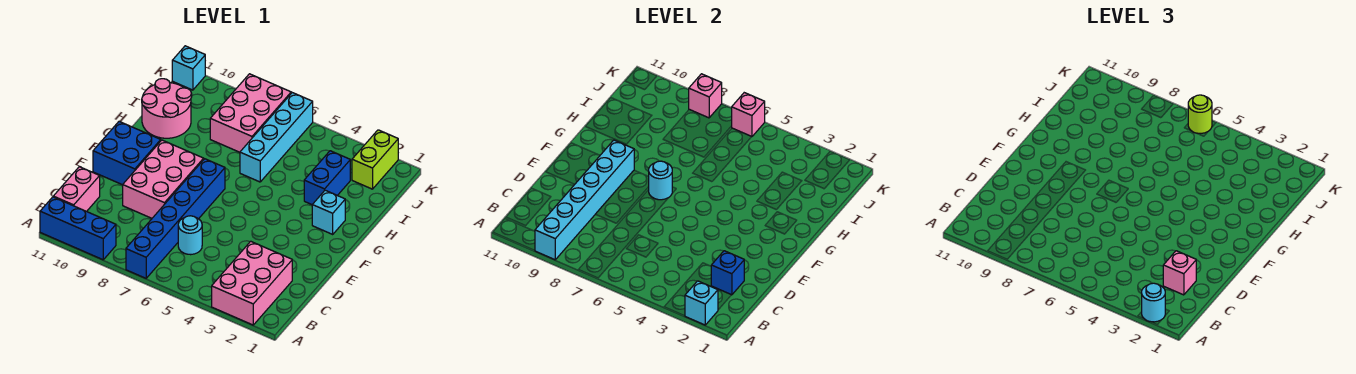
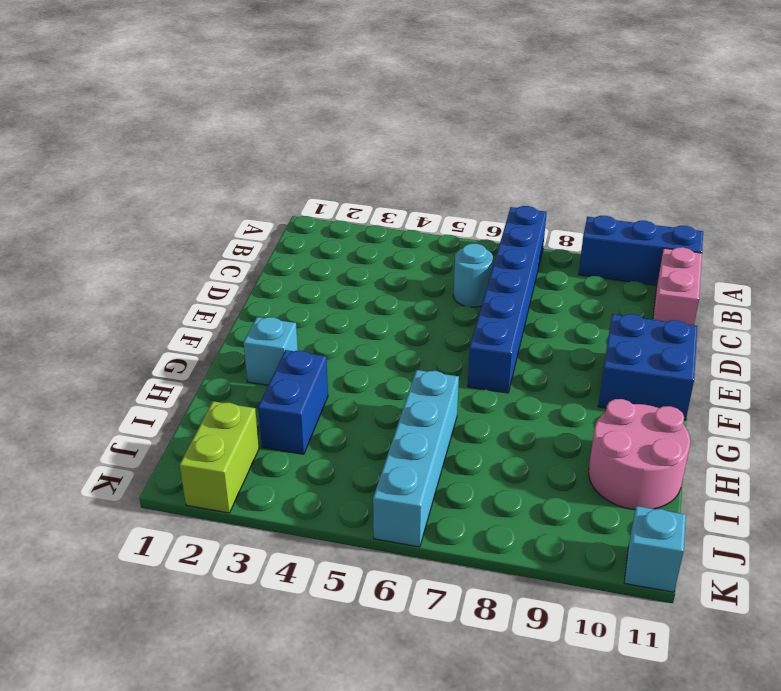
none -> pink brick A2:C3 level 1
none -> pink brick D8:F9 level 1
none -> pink brick I7:K8 level 1

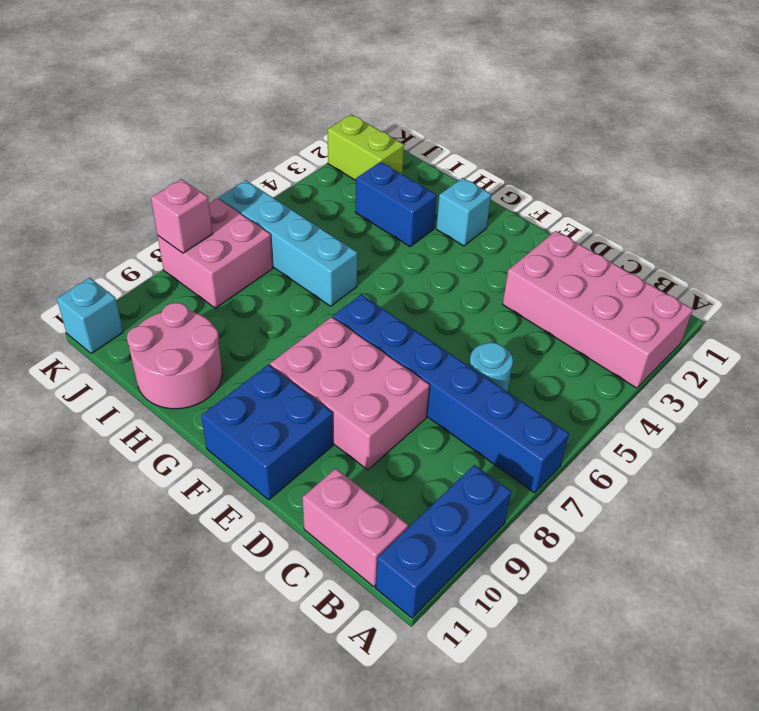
pink brick A2:D3 level 1 -> pink brick A2:C3 level 1
pink brick J7:K8 level 1 -> pink brick I7:K8 level 1
none -> cyan brick A2 level 2
none -> cyan brick A9:F9 level 2
none -> blue brick C2 level 2

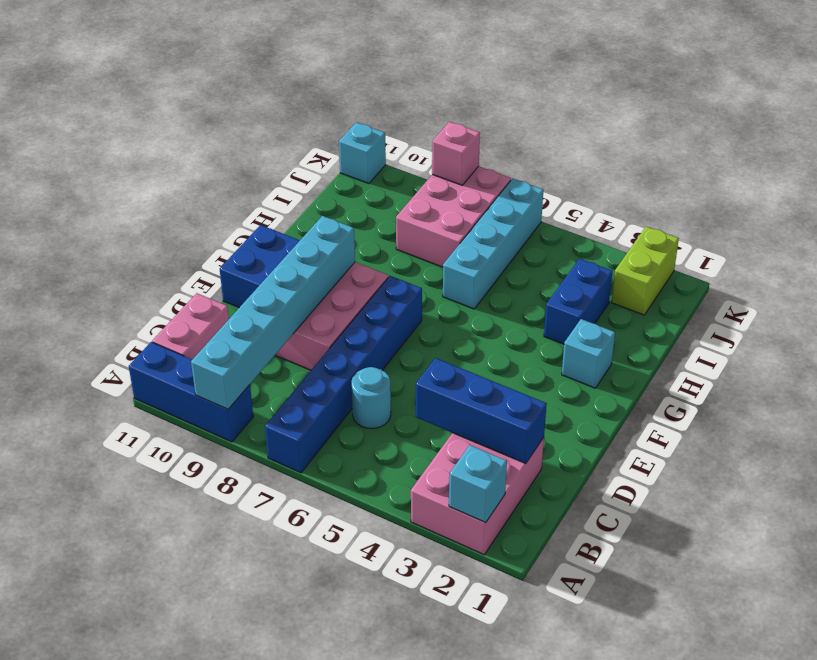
blue brick C2:C4 level 2 -> blue brick C2 level 2
none -> pink round brick H10:I11 level 1
none -> cyan round brick F7 level 2
none -> pink brick K6 level 2

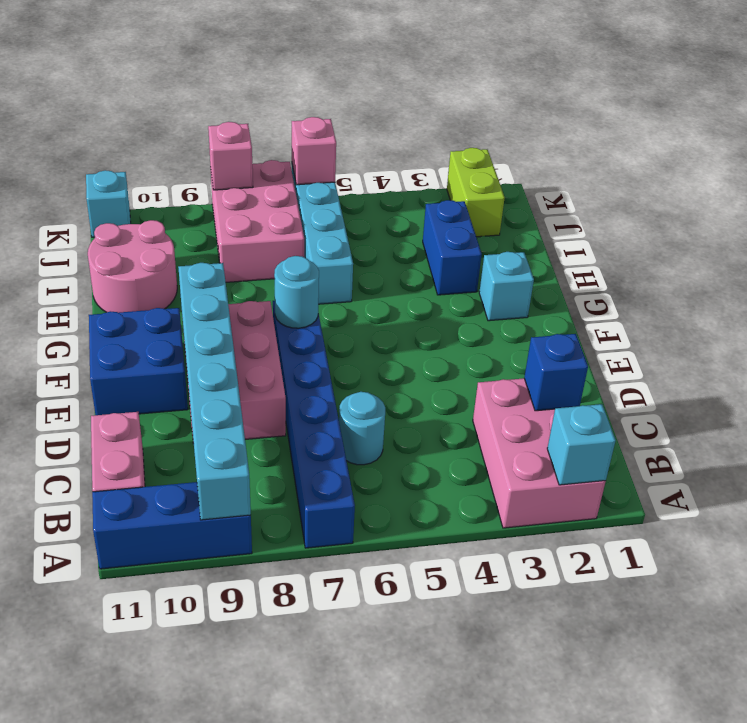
none -> cyan round brick A2 level 3
none -> pink brick C2 level 3
none -> lime round brick K6 level 3

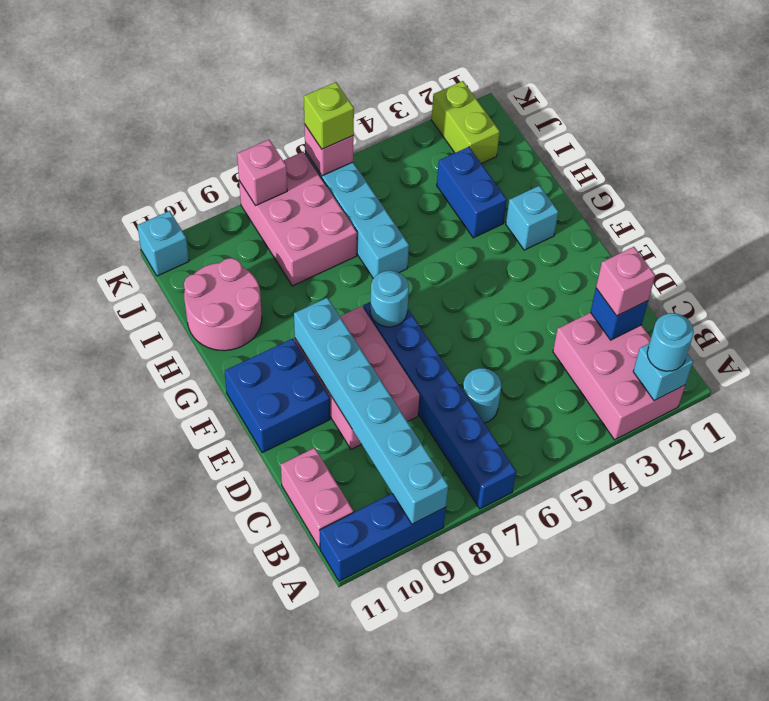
lime brick K6 level 3 -> lime round brick K6 level 3

